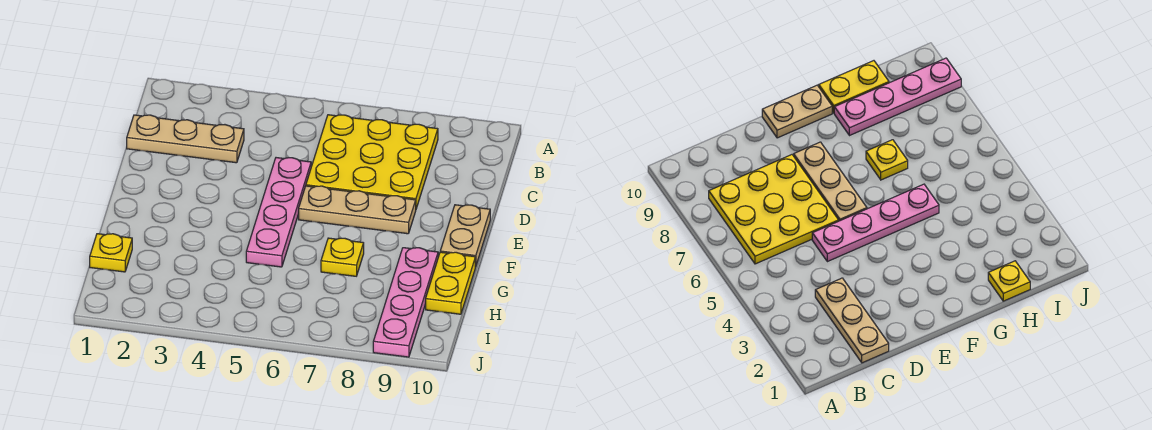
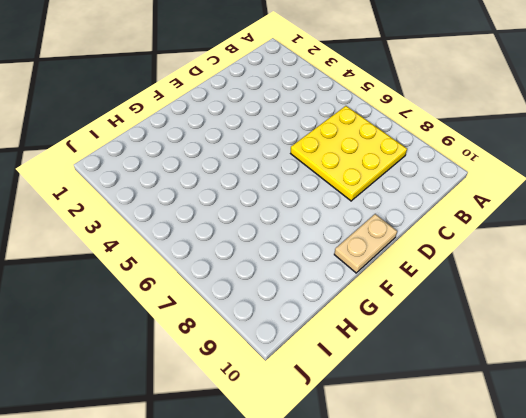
none -> tan plate C1:C3 level 1
none -> pink plate D5:G5 level 1

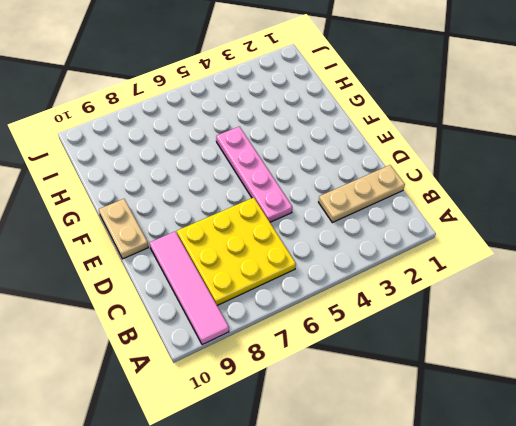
pink tile A9:D9 level 1 -> none
none -> tan plate E6:E8 level 1
none -> yellow plate G7 level 1

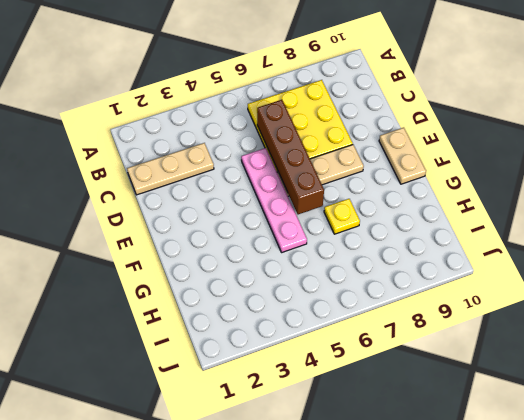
brown brick C6:F6 level 2 -> none
none -> pink plate G9:J9 level 1
none -> yellow plate G10:H10 level 1

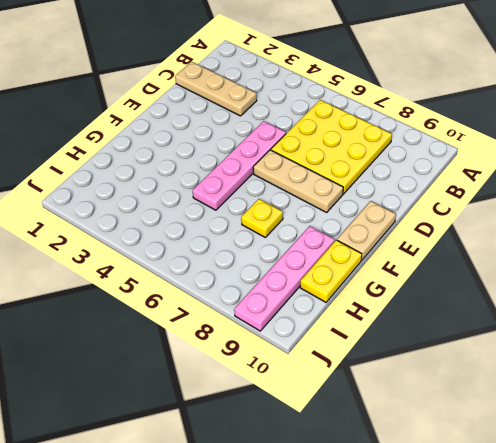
none -> yellow plate H1 level 1

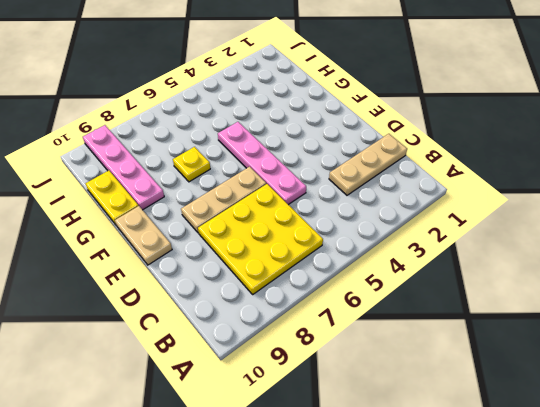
none -> yellow plate H1 level 1

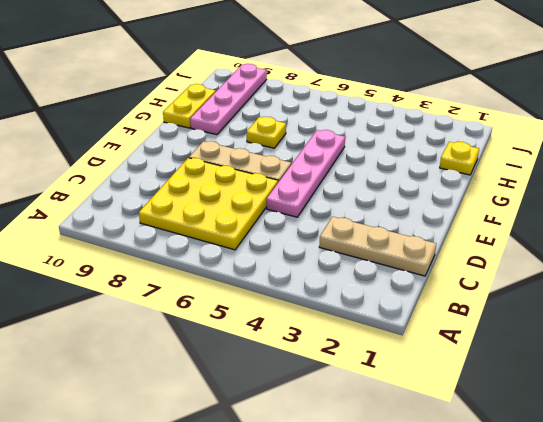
none -> tan plate E10:F10 level 1

